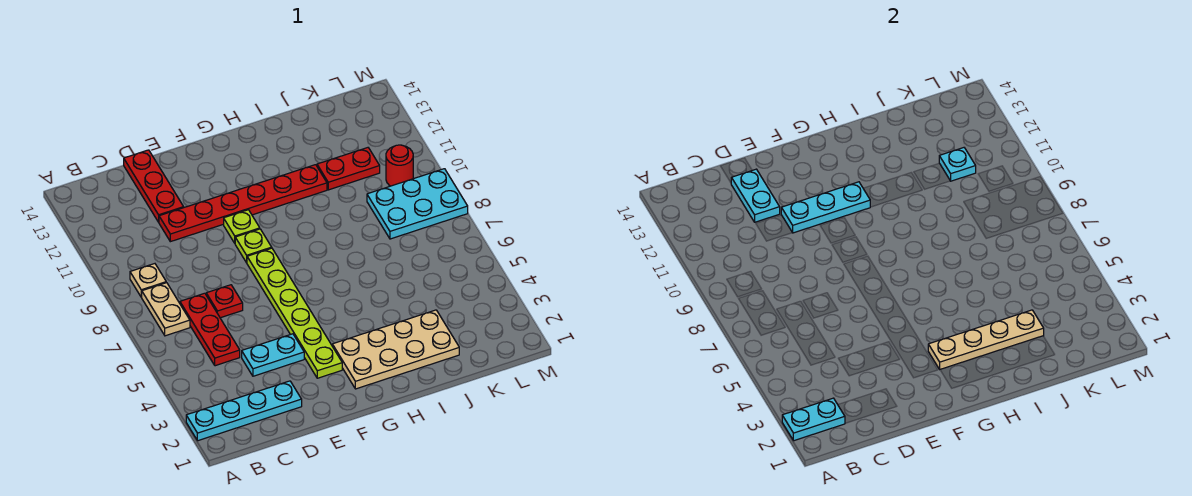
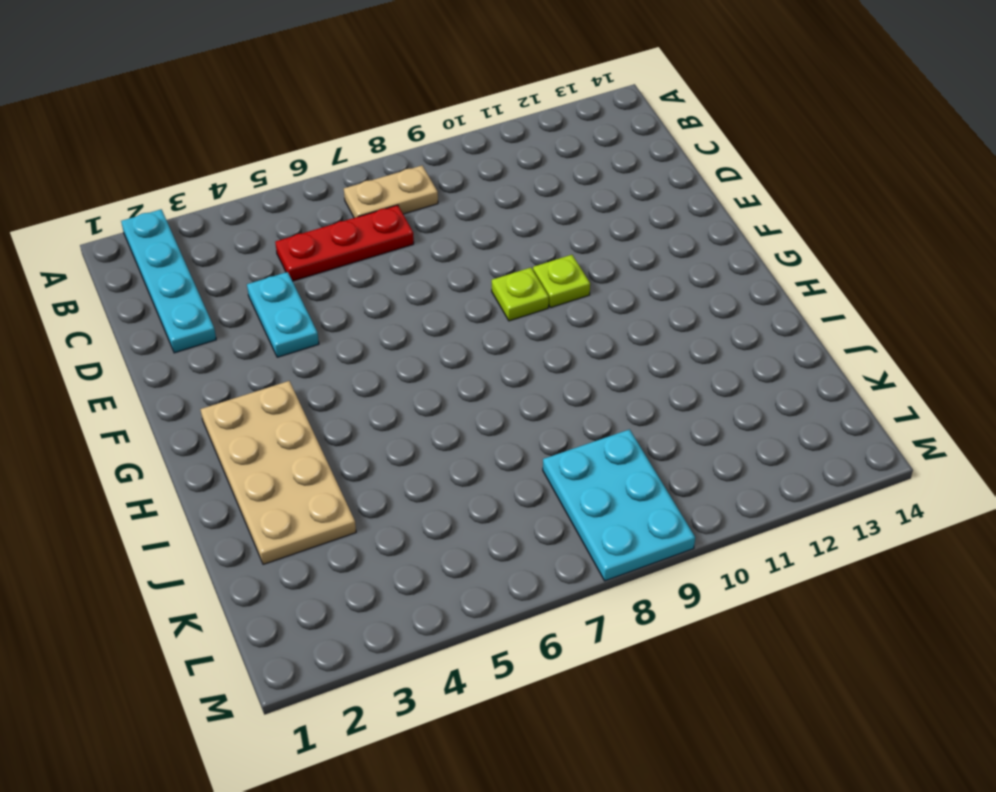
none -> tan plate B9 level 1
none -> red plate D7 level 1
none -> red plate D11:I11 level 1

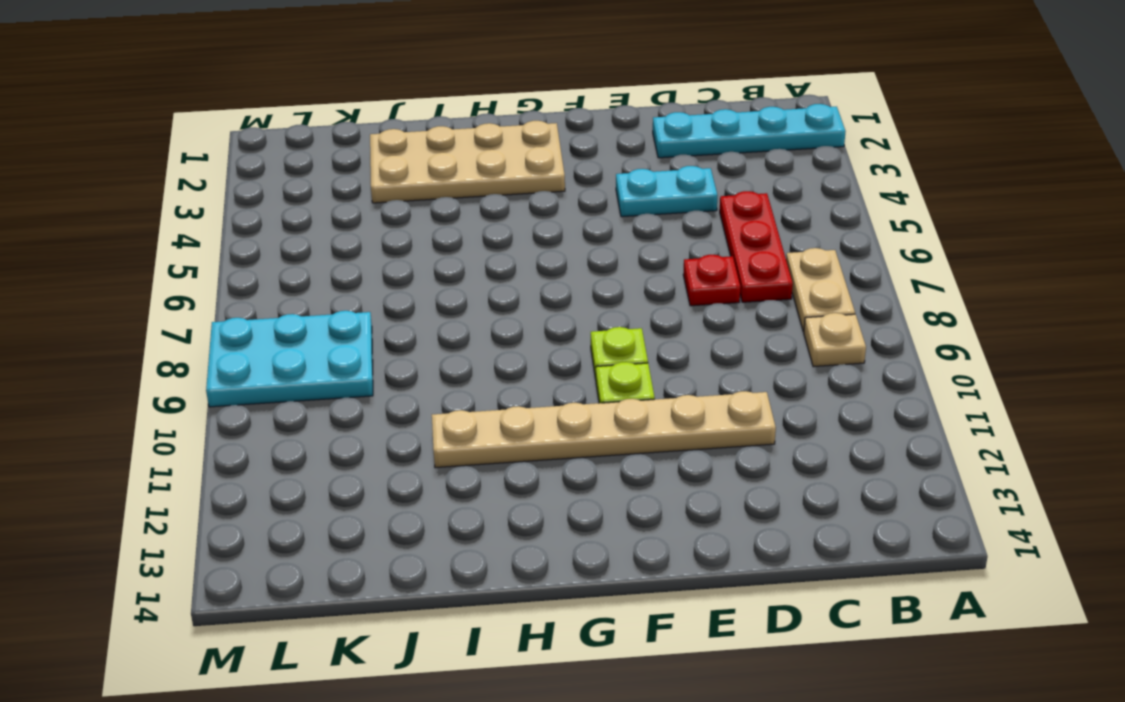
tan plate D11:I11 level 1 -> red plate D11:I11 level 1
none -> red plate D12:D14 level 1
none -> lime plate F3:F8 level 1
none -> red plate J11:K11 level 1

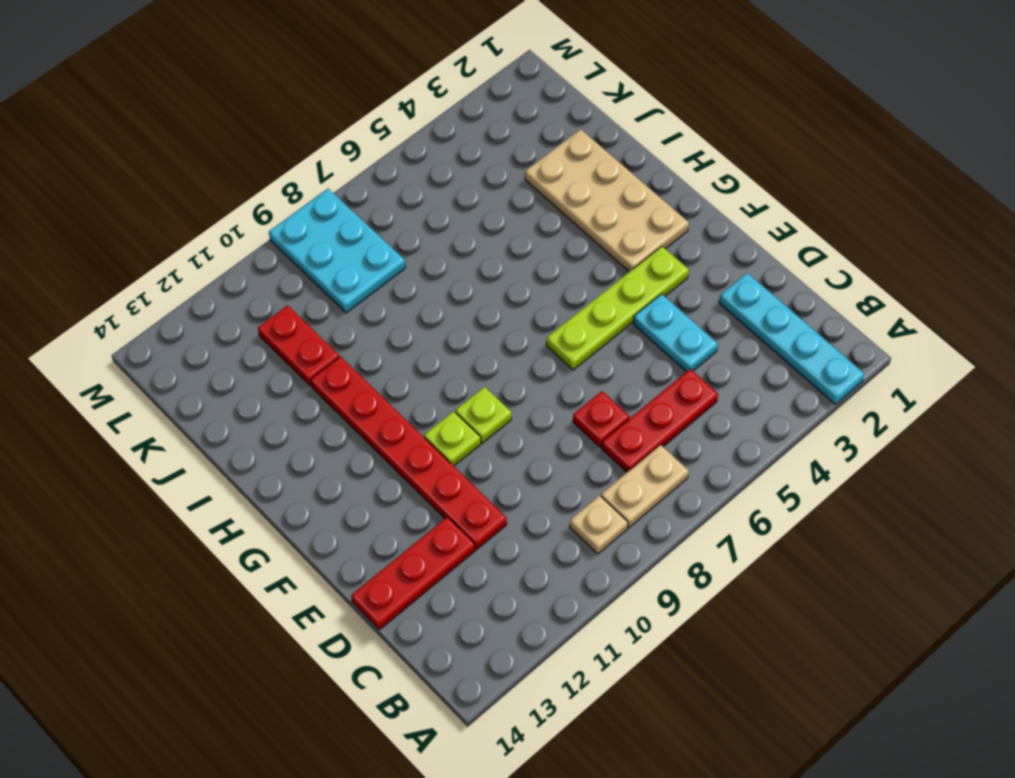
lime plate F3:F6 level 1 -> lime plate F3:F8 level 1
none -> red round brick L10 level 1
none -> cyan plate A2:B2 level 2
none -> cyan plate D12:D13 level 2

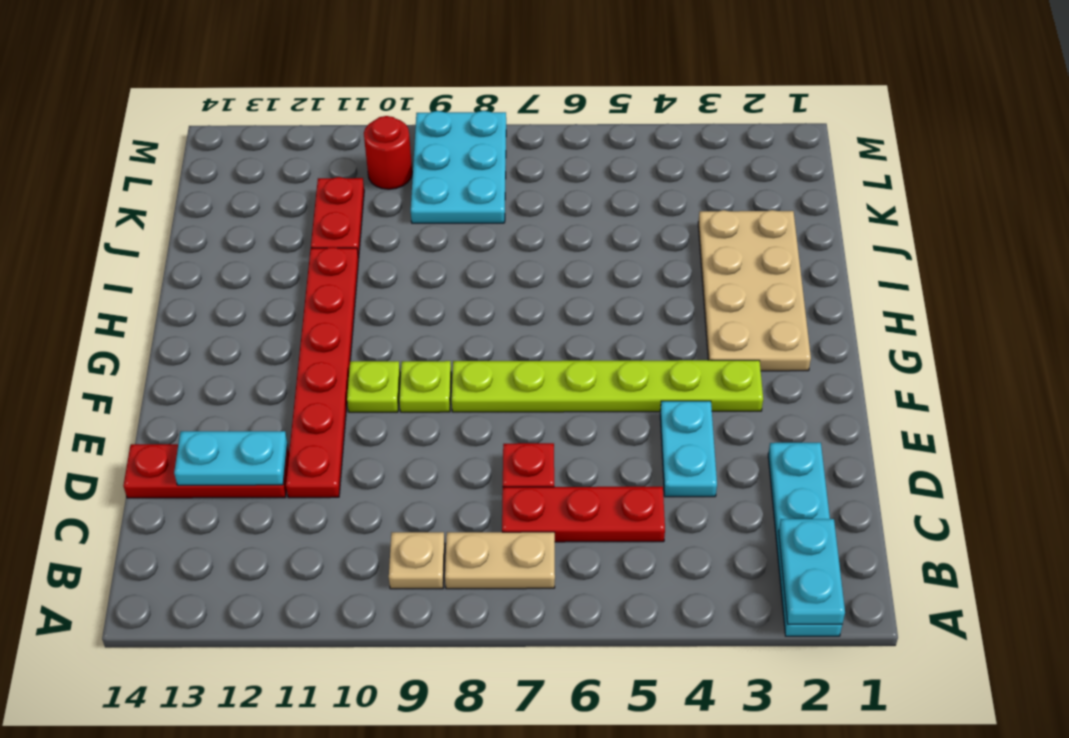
none -> cyan plate E11:G11 level 2
none -> tan plate G3:J3 level 2
none -> cyan plate K11 level 2

